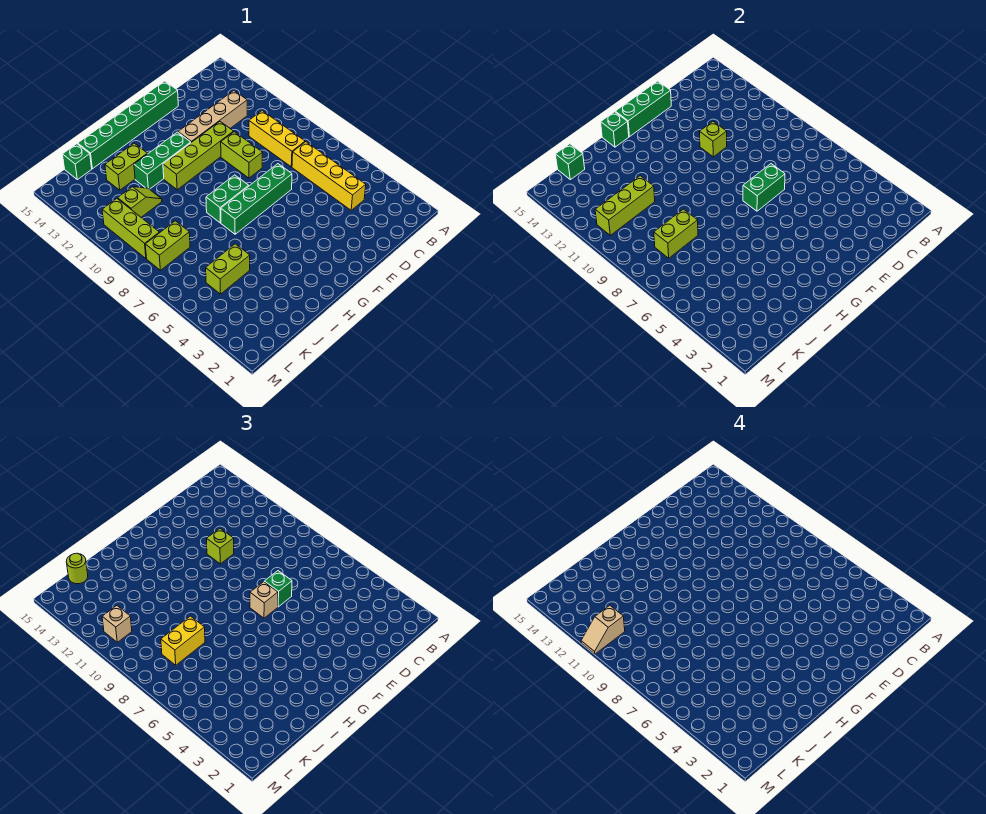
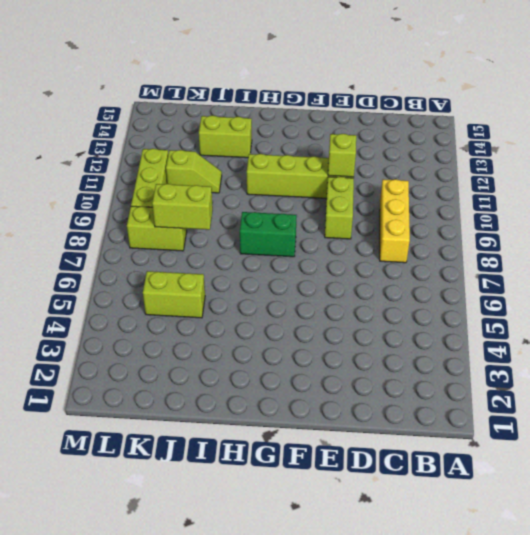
none -> yellow brick C4:C7 level 1
none -> tan brick C12:F12 level 1
none -> green brick E7:H7 level 1

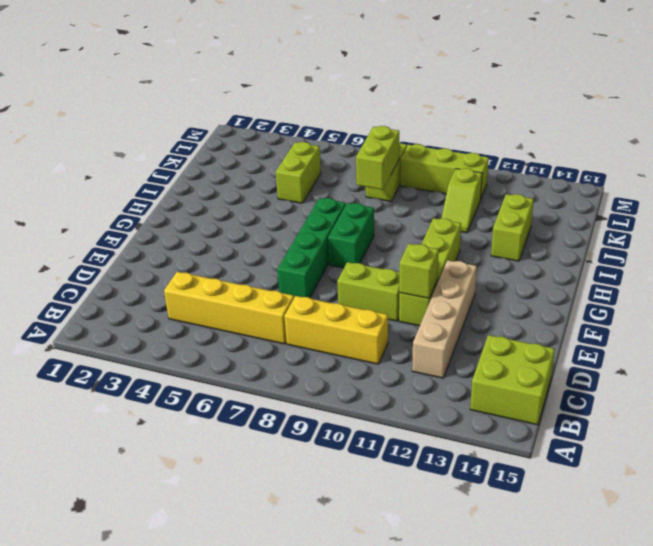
lime brick B14:C15 level 1 -> none
none -> green brick E15:J15 level 1
none -> green brick G12:I12 level 1
none -> green brick K15 level 1

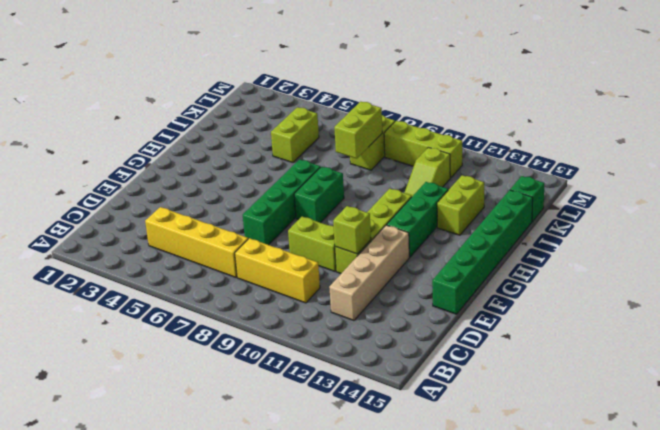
none -> green brick E7:F7 level 2
none -> green brick E15:G15 level 2
none -> green brick H15 level 2

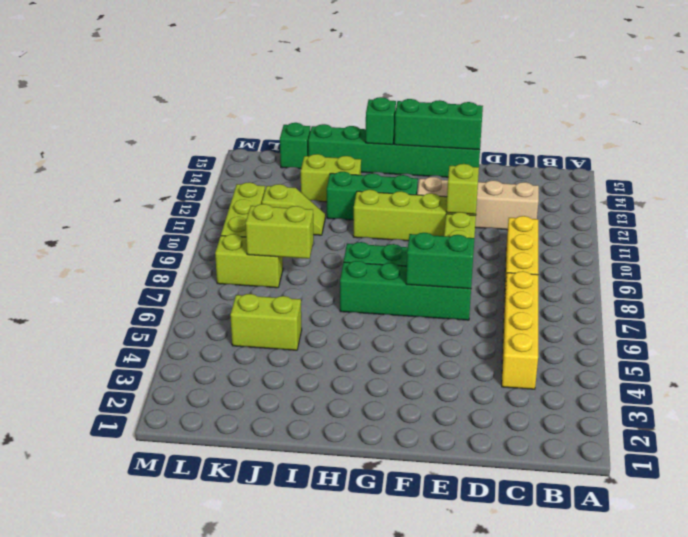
none -> lime brick J11:L11 level 2
none -> green brick K15 level 2
none -> green brick E7 level 3

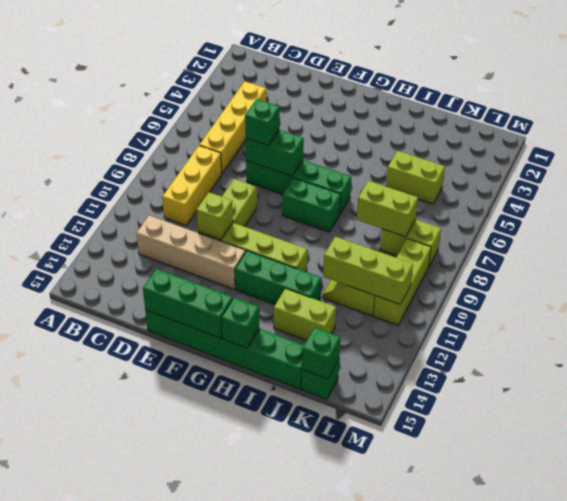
none -> lime brick E11 level 3
none -> tan brick F7 level 3
none -> yellow brick J8:K8 level 3

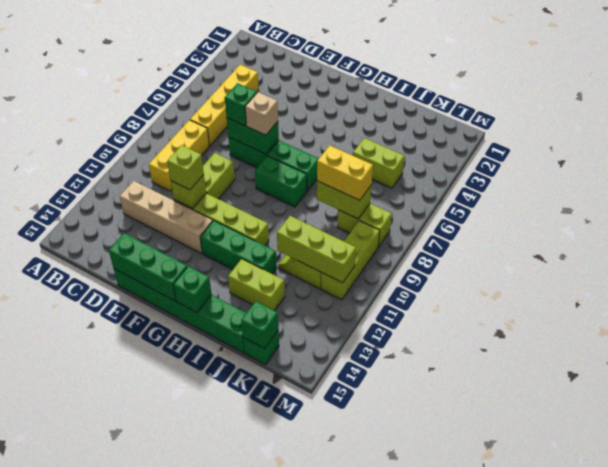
none -> lime round brick K15 level 3
none -> tan brick L11 level 3
none -> tan slope L11:M11 level 4 top L

